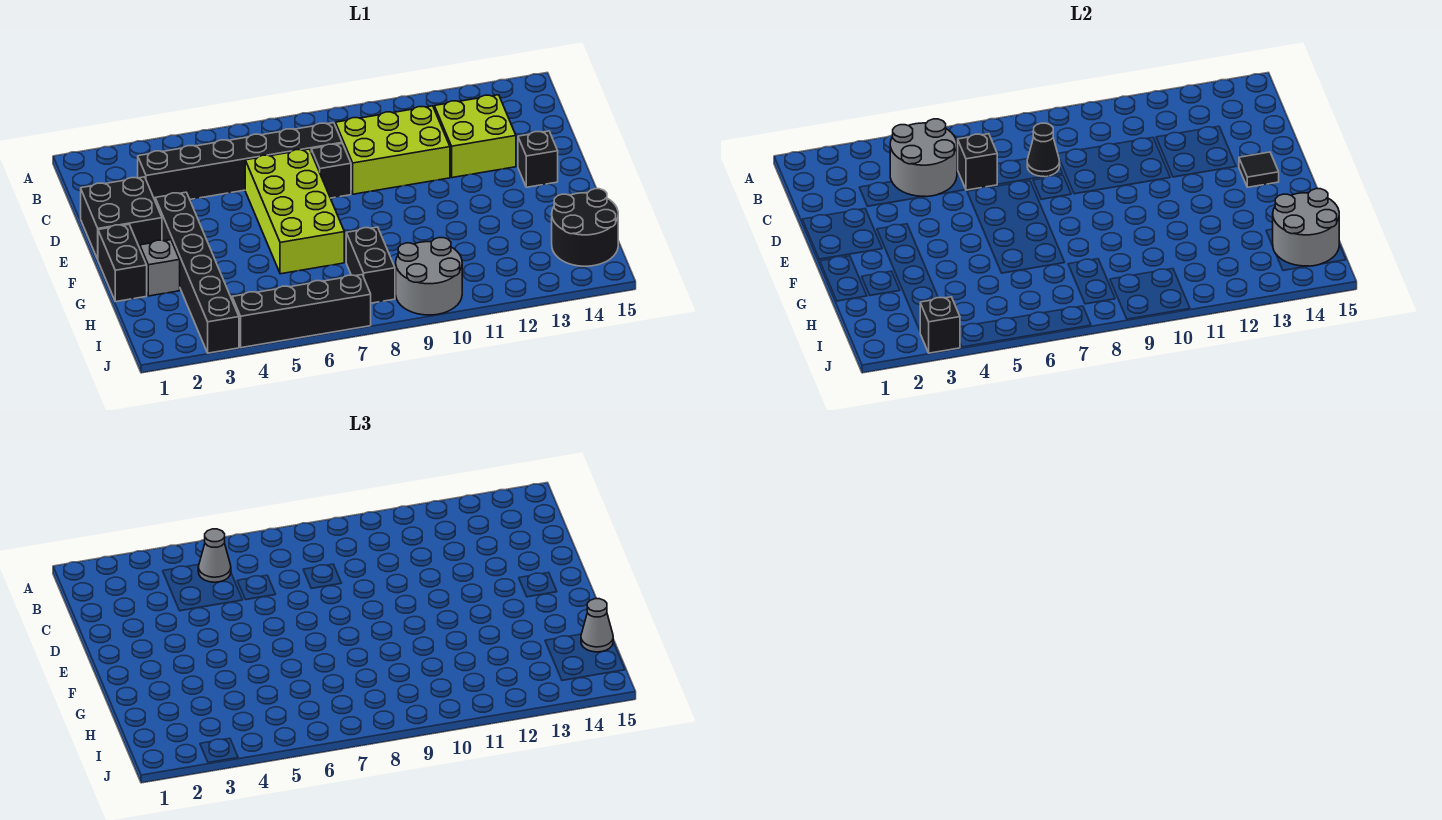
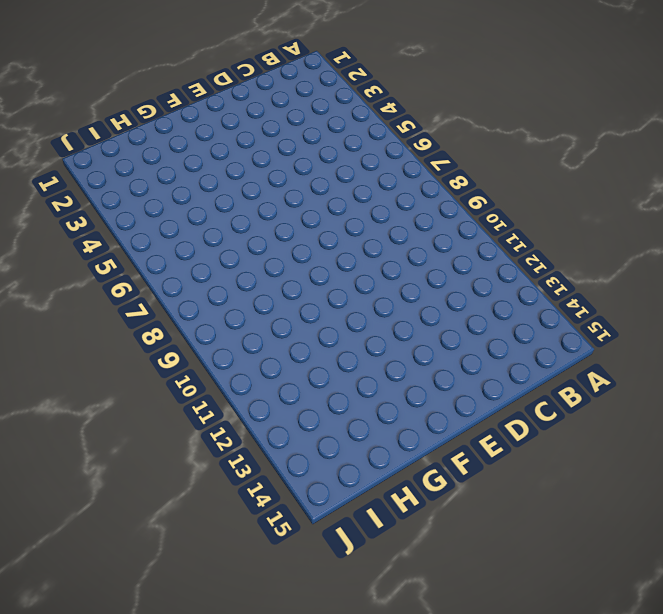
none -> black brick C3:C8 level 1
none -> lime brick C9:D11 level 1
none -> lime brick C12:D13 level 1

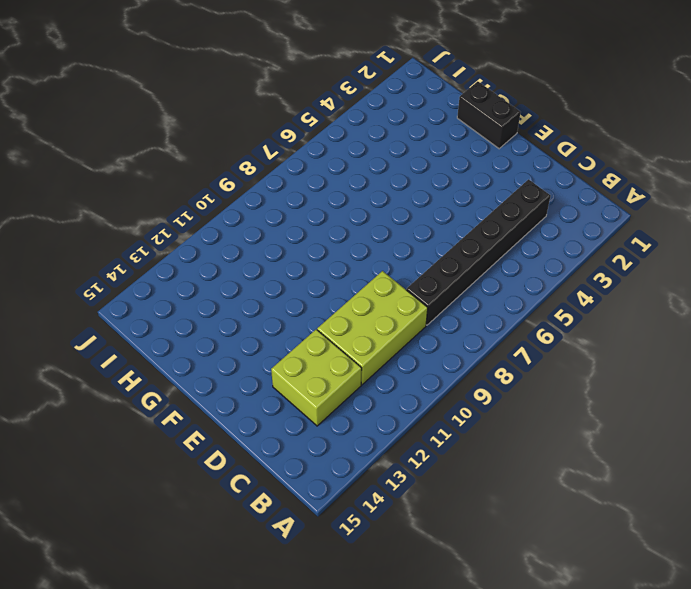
none -> black brick D1:E2 level 1
none -> lime brick D6:G7 level 1
none -> black brick D8 level 1

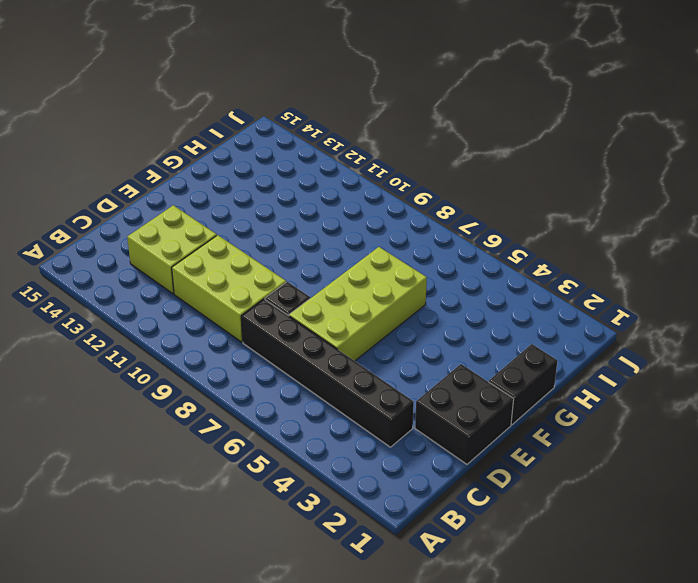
none -> black brick E3:J3 level 1
none -> black brick E14 level 1
none -> grey brick G2 level 1

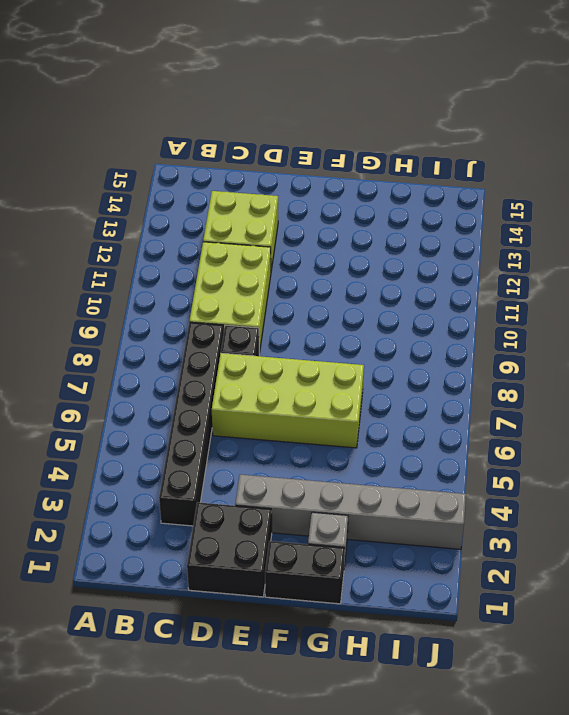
grey brick E3:J3 level 1 -> black brick E3:J3 level 1
none -> black brick E14 level 1
none -> black brick H8:I8 level 1
none -> black round brick H14:I15 level 1

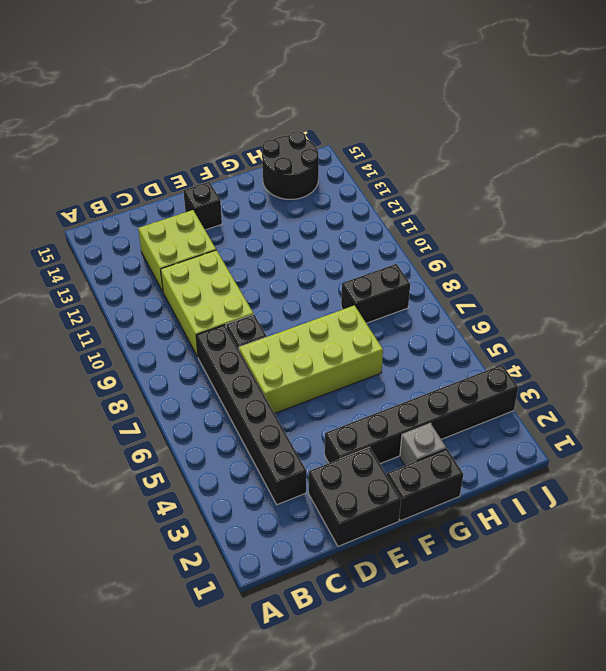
none -> grey round brick I9:J10 level 1
none -> black brick J4:J7 level 1
none -> grey round brick B4:C5 level 2

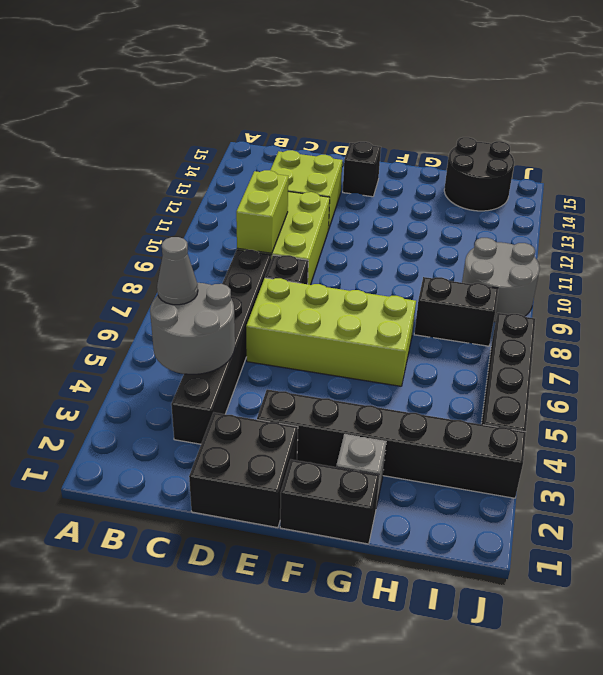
lime brick C9:C10 level 2 -> none
none -> black brick C6 level 2
none -> black cone C8 level 2
none -> black tile E14 level 2

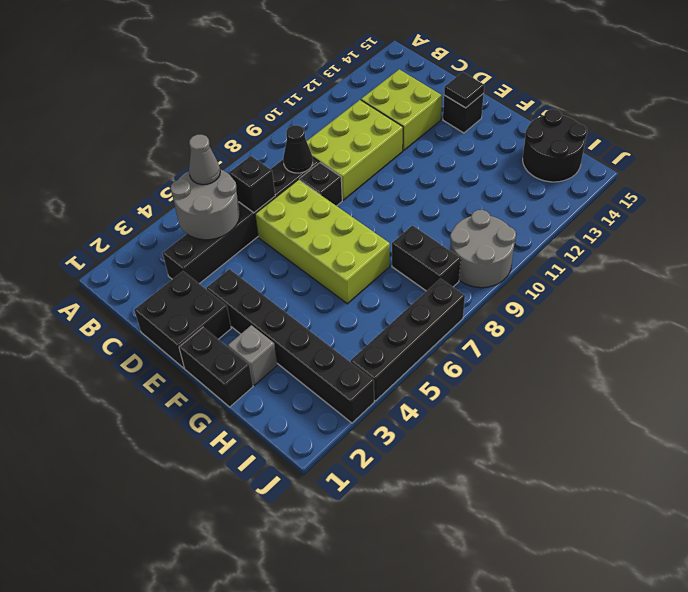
none -> grey round brick H14:I15 level 2
none -> black brick J3 level 2
none -> grey cone H15 level 3

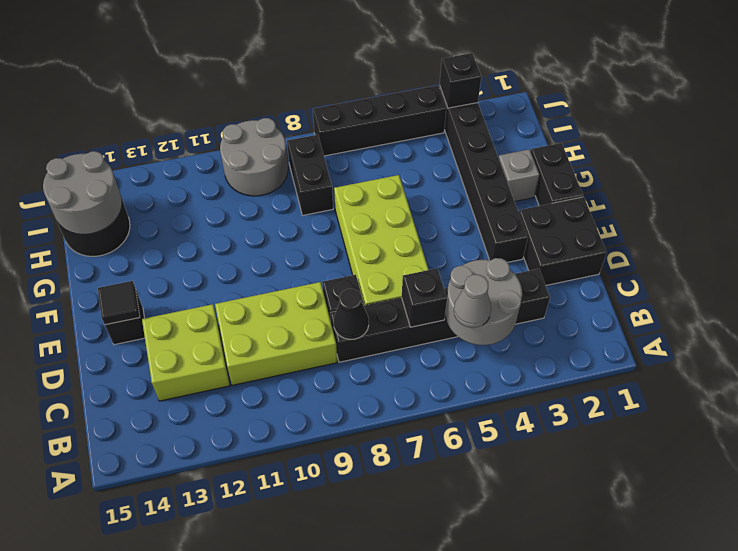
none -> grey cone H15 level 3

